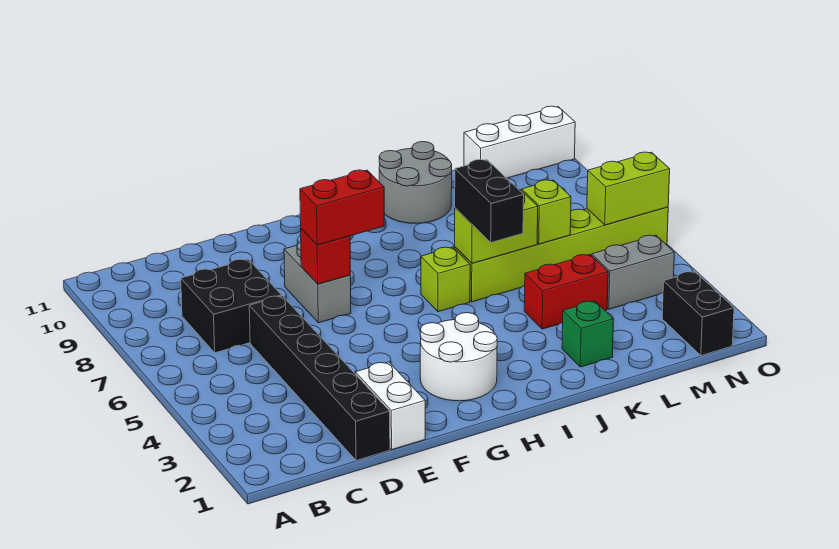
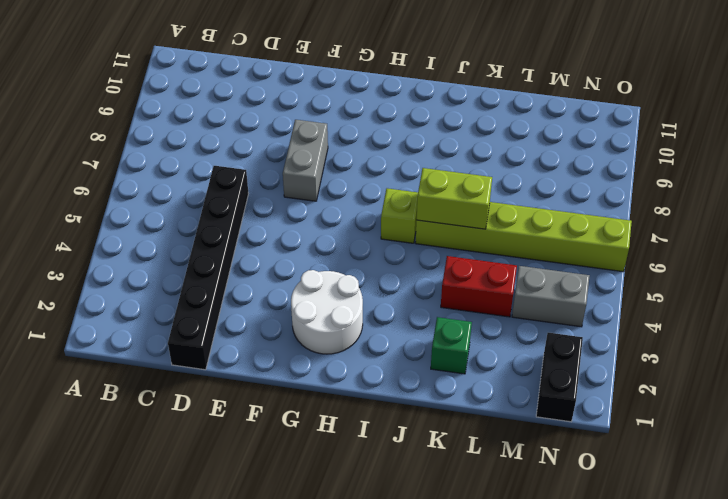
none -> black brick C7:D8 level 1
none -> white brick E1:E2 level 1
none -> grey round brick J10:K11 level 1

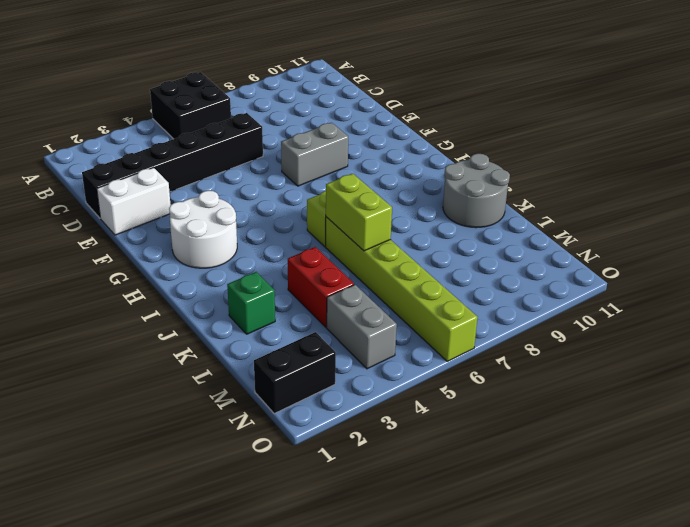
black brick A5:B6 level 1 -> black brick C7:D8 level 1
none -> white brick M11:O11 level 1
none -> red brick F7 level 2
none -> lime brick L6 level 2

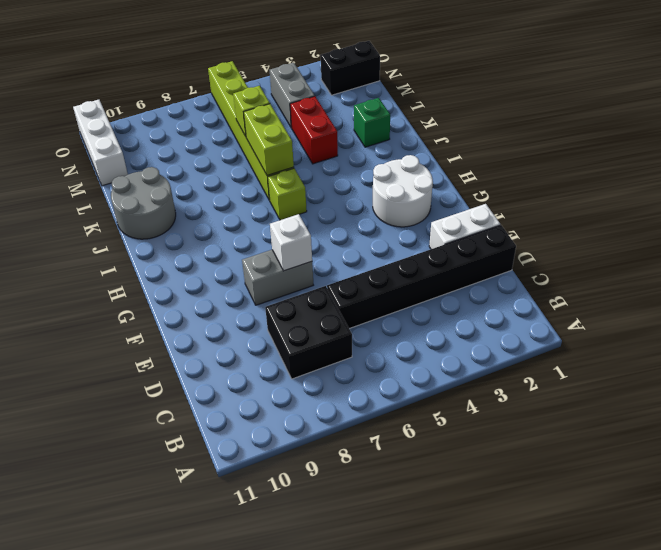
white brick F7 level 2 -> red brick F7 level 2
none -> lime brick N6:O6 level 2
none -> red brick F7:G7 level 3
none -> black brick J5:J6 level 3

